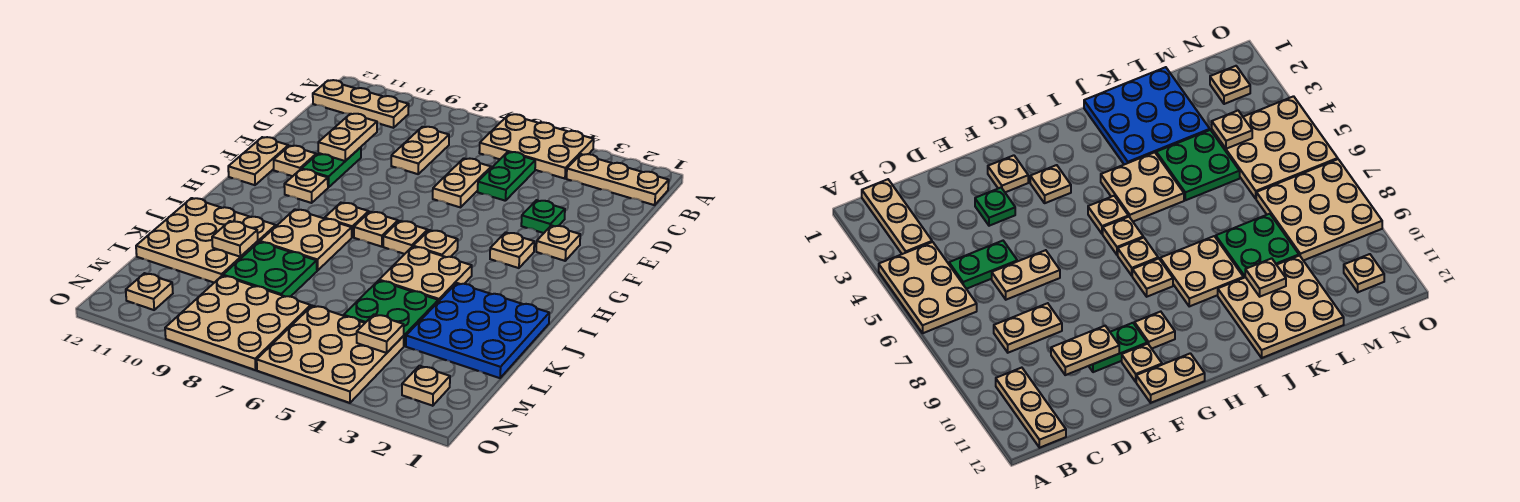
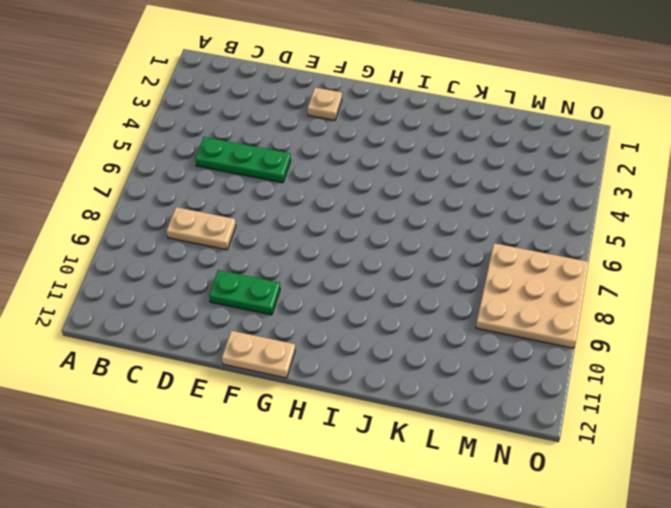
green plate C5:E5 level 1 -> green plate C5:D5 level 1
none -> tan plate A4:B6 level 1
none -> tan plate B1:B3 level 1
none -> tan plate B10:B12 level 1
none -> tan plate D6:E6 level 1

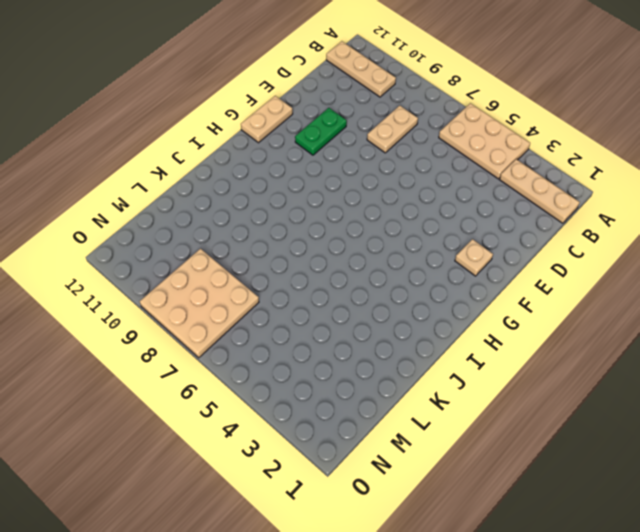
none -> green plate C5:D5 level 1
none -> tan plate D6:E6 level 1
none -> green plate E3 level 1
none -> tan plate F11 level 1

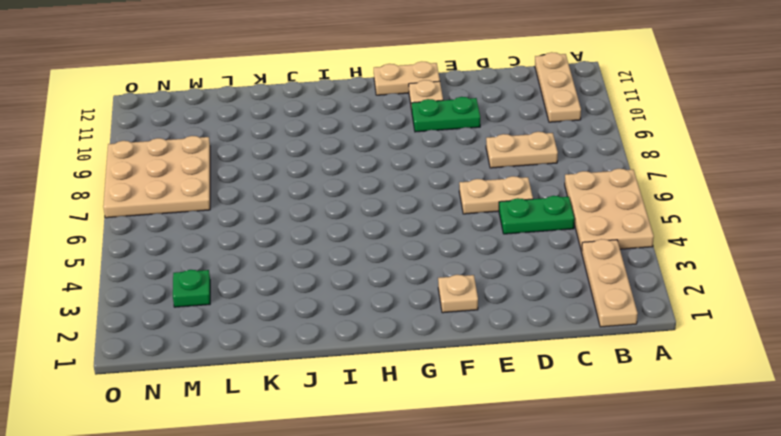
green plate M3 level 1 -> green plate E3 level 1
none -> tan plate G3 level 1
none -> tan plate G10 level 1
none -> tan plate H5 level 1
none -> tan plate H6 level 1

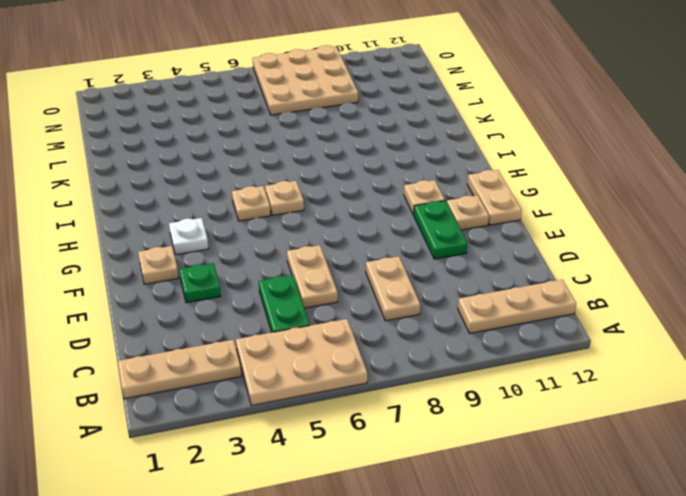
white plate G3 level 1 -> tan plate G3 level 1
none -> tan plate H7 level 1
none -> tan plate H8 level 1
none -> tan plate I4:J5 level 1
none -> tan plate I8:J9 level 1

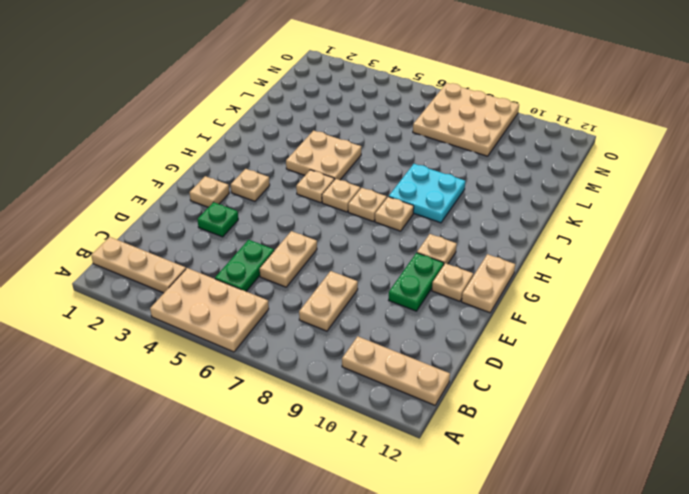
cyan plate I8:J9 level 1 -> tan plate I8:J9 level 1
none -> blue plate J1:L3 level 1
none -> tan plate J10:L12 level 1
none -> green plate K4:L5 level 1
none -> green plate K8:L9 level 1

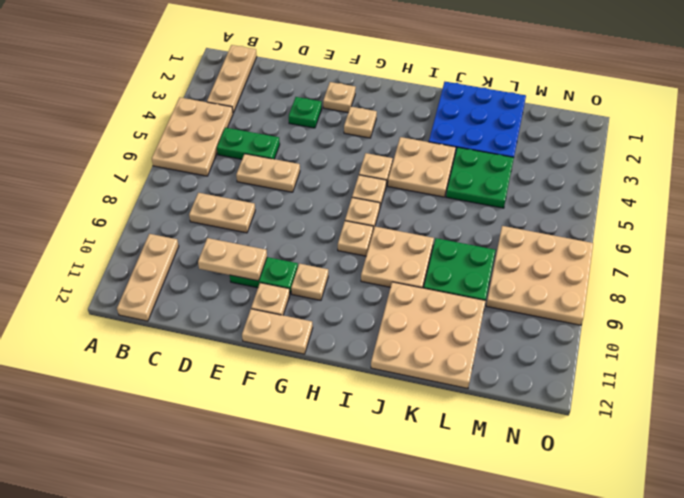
none -> tan plate M4:O6 level 1
none -> tan plate N2 level 1
none -> tan plate N11 level 1
none -> tan plate K10 level 2

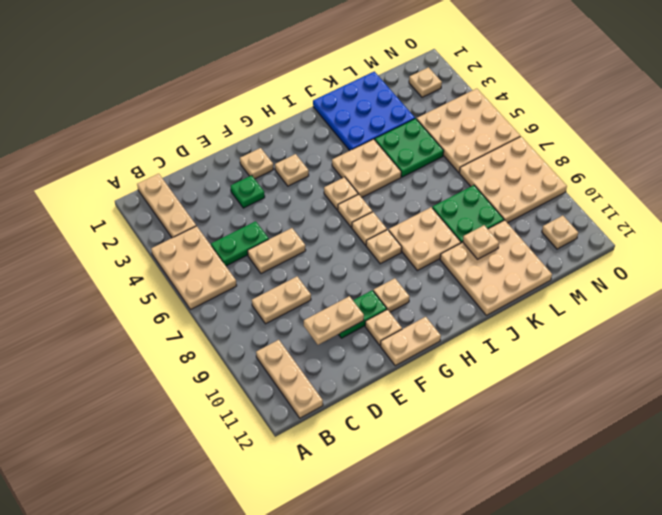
none -> tan plate M4 level 2

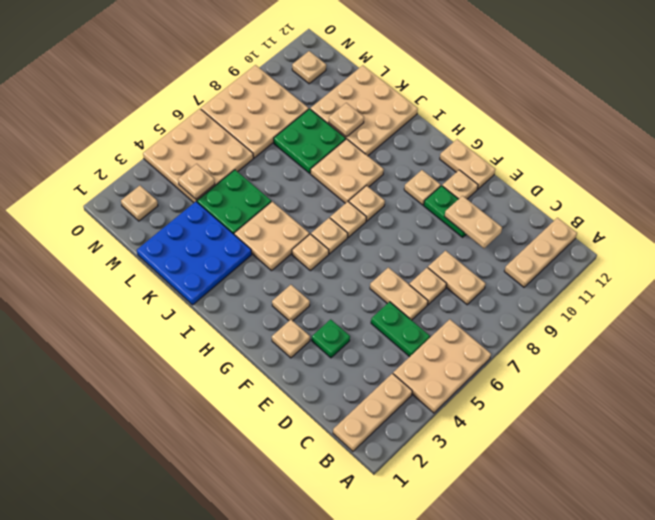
tan plate D7 level 1 -> none

